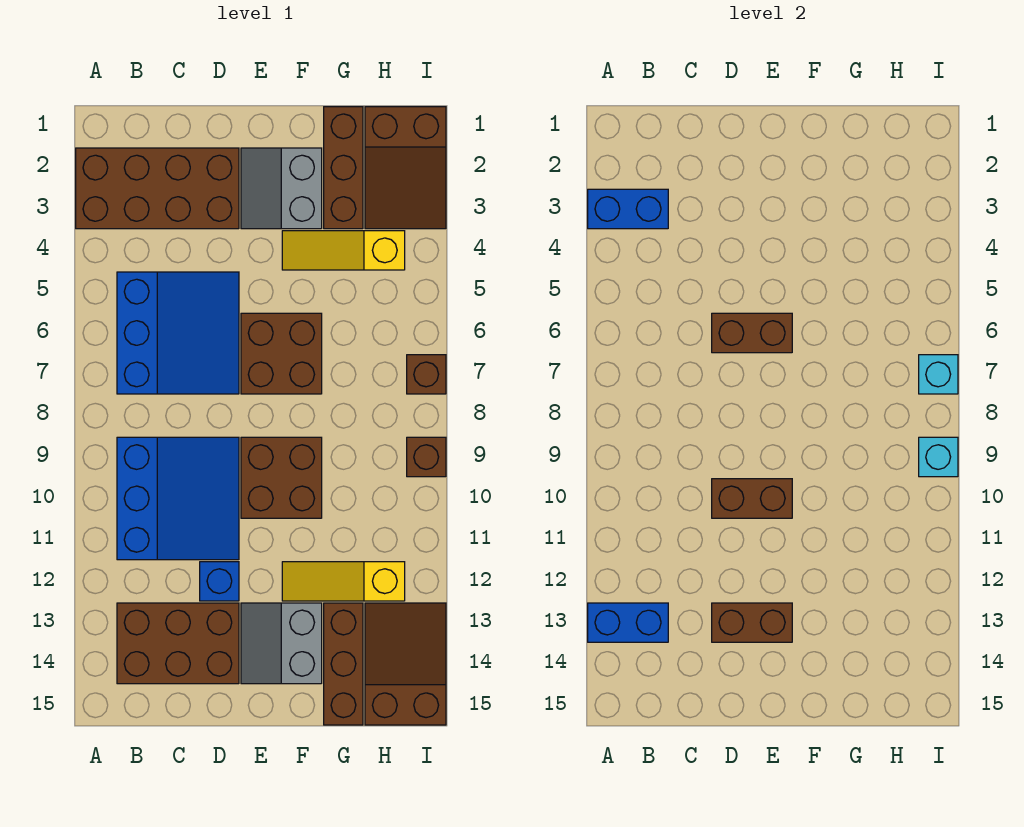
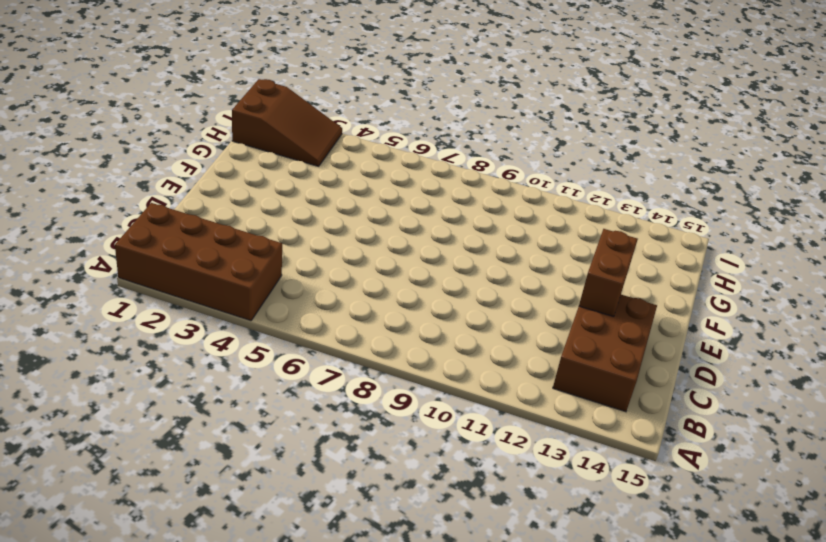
brown brick A1:B4 level 1 -> brown brick A2:D3 level 1
none -> blue slope B5:D7 level 1 top B
none -> blue slope B9:D11 level 1 top B
none -> blue brick D12 level 1

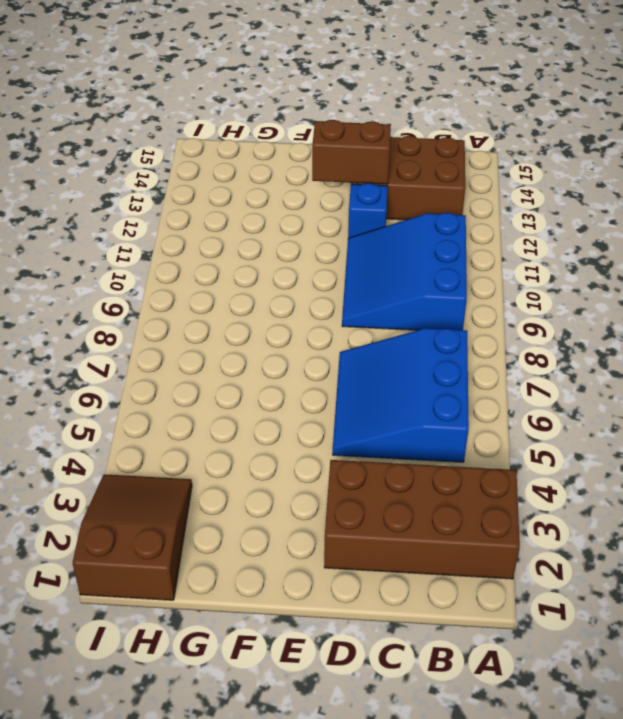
none -> grey slope E2:F3 level 1 top F
none -> brown brick E6:F7 level 1
none -> brown brick E9:F10 level 1

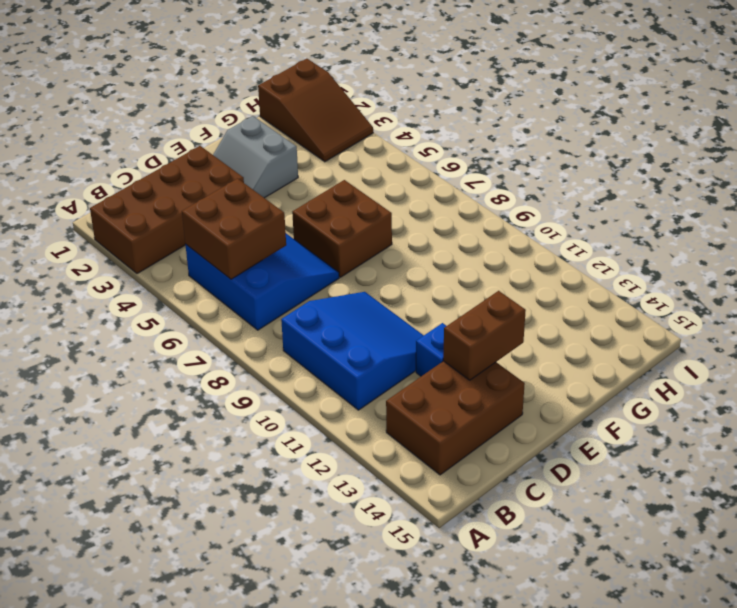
brown brick B5:C6 level 2 -> brown brick E9:F10 level 1
none -> grey slope E13:F14 level 1 top F
none -> yellow slope F4:H4 level 1 top H
none -> yellow slope F12:H12 level 1 top H

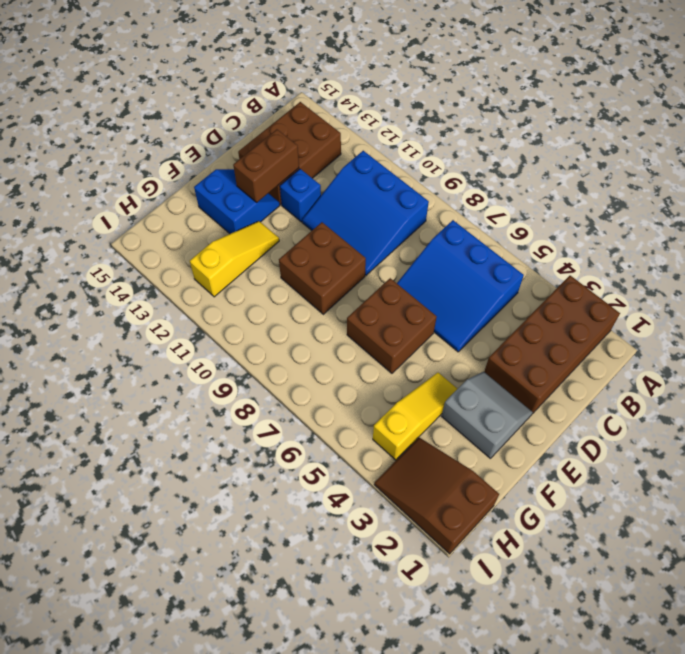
blue slope E13:F14 level 1 top F -> grey slope E13:F14 level 1 top F
none -> brown brick G1:G3 level 1
none -> brown brick G13:G15 level 1
none -> brown slope H13:I15 level 1 top 15

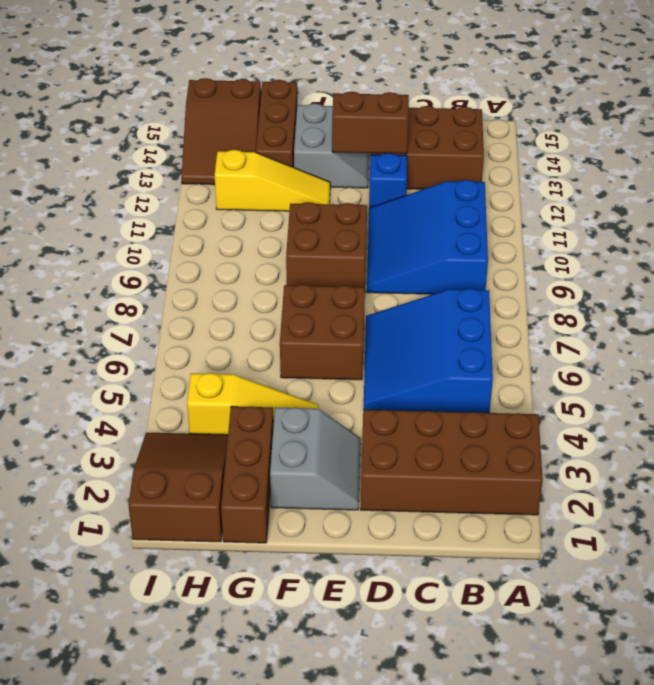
none -> brown brick I7 level 1
none -> brown brick I9 level 1
none -> blue brick A3:B3 level 2

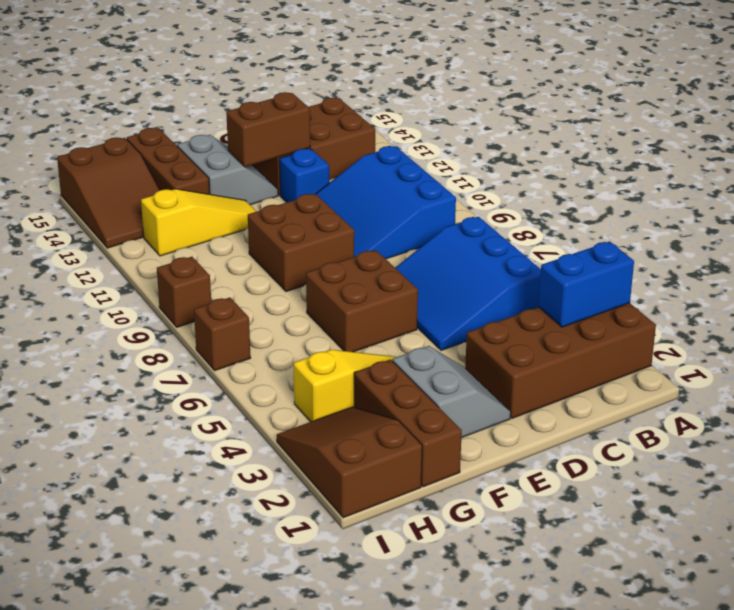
none -> blue brick A13:B13 level 2
none -> brown brick D6:E6 level 2
none -> brown brick D10:E10 level 2

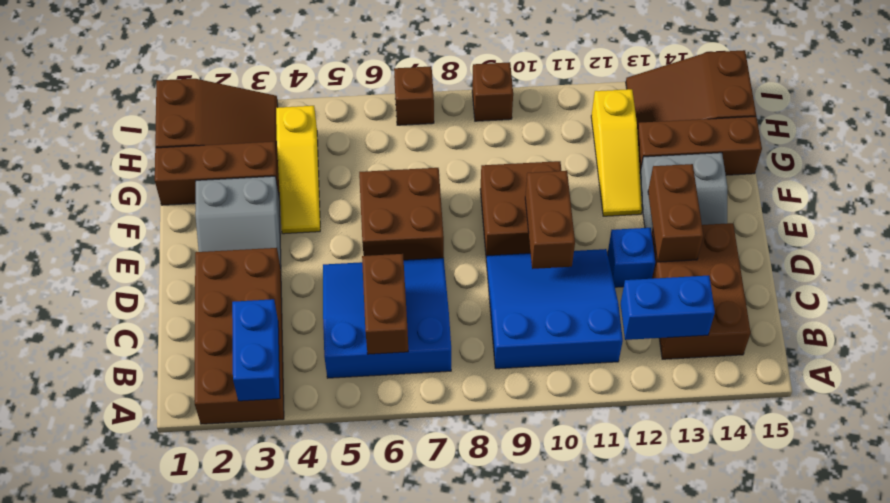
brown brick B6:C6 level 2 -> brown brick D6:E6 level 2
blue brick B12:B13 level 2 -> blue brick A13:B13 level 2
none -> cyan brick I7 level 2
none -> cyan brick I9 level 2

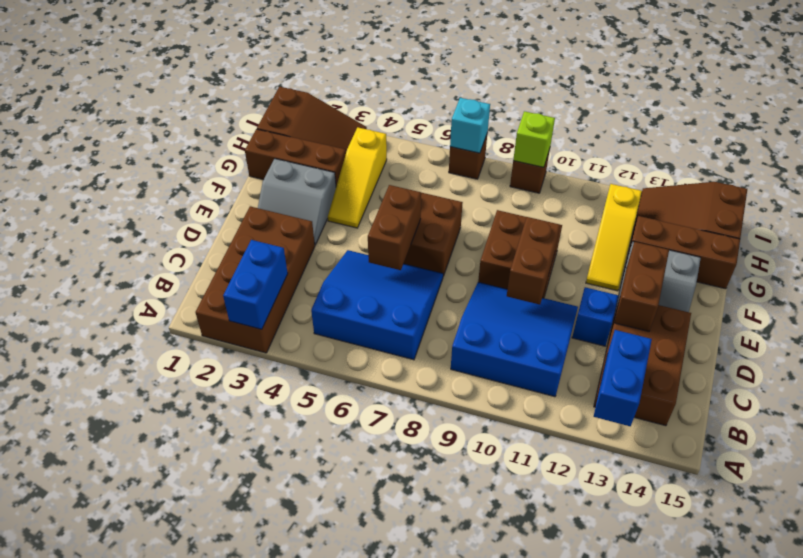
lime brick I9 level 2 -> cyan brick I9 level 2

